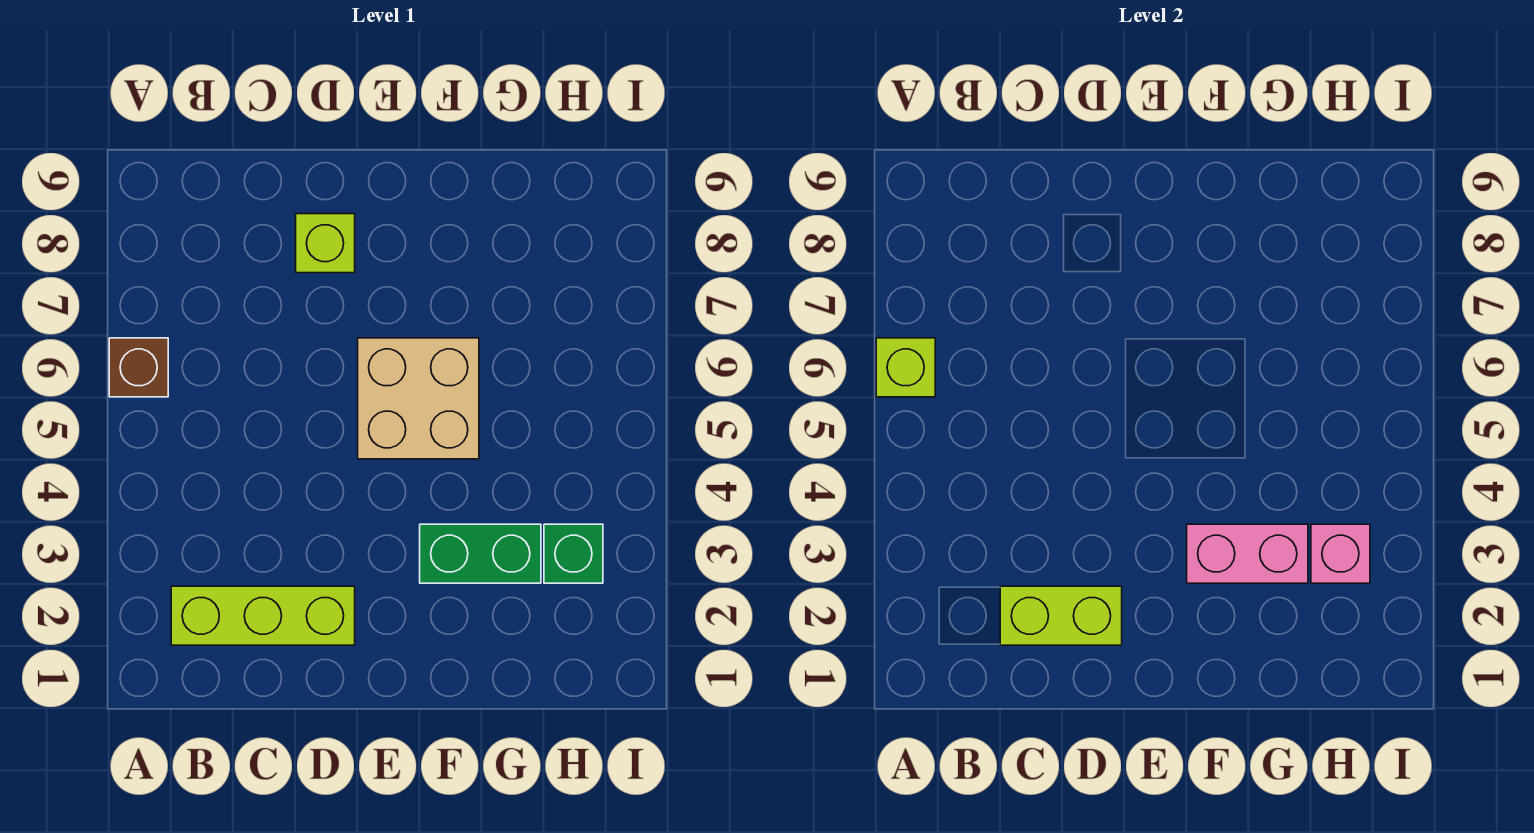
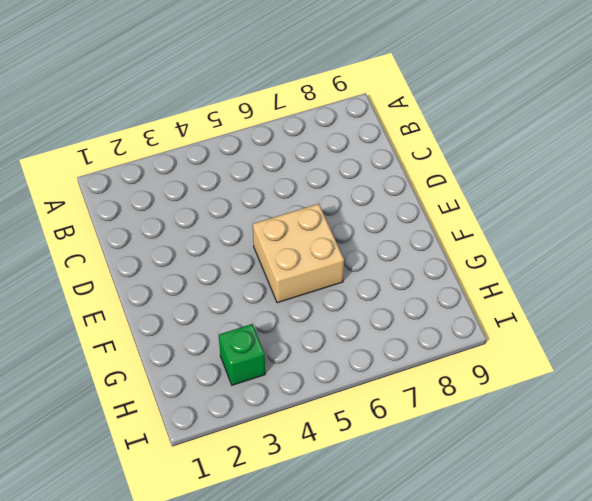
none -> brown brick A6 level 1
none -> lime brick B2:D2 level 1

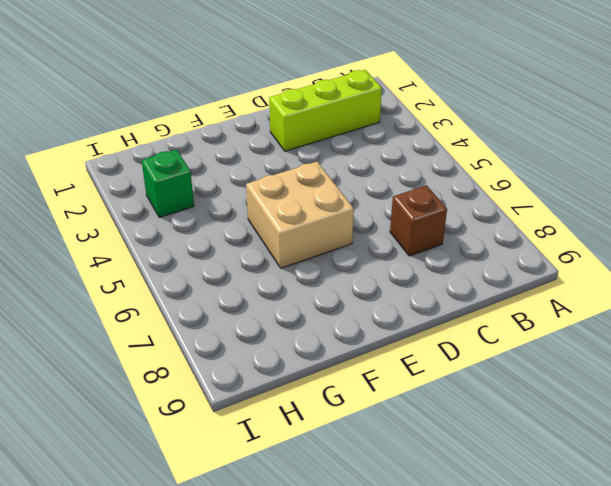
brown brick C7 level 1 -> brown brick A6 level 1
none -> lime brick D8 level 1
none -> green brick F3:G3 level 1

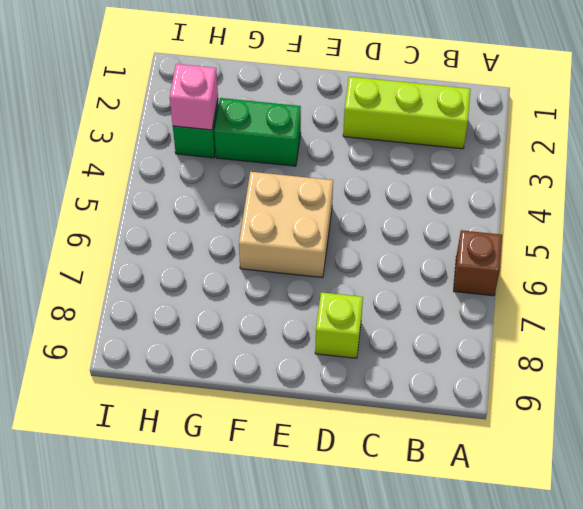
none -> lime brick A6 level 2
none -> lime brick C2:D2 level 2

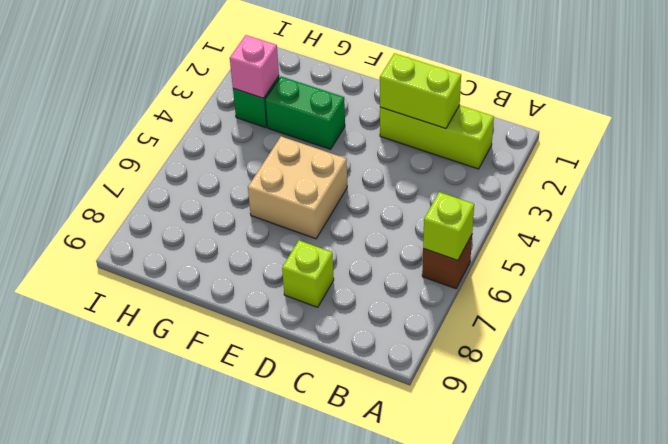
none -> pink brick F3:G3 level 2

